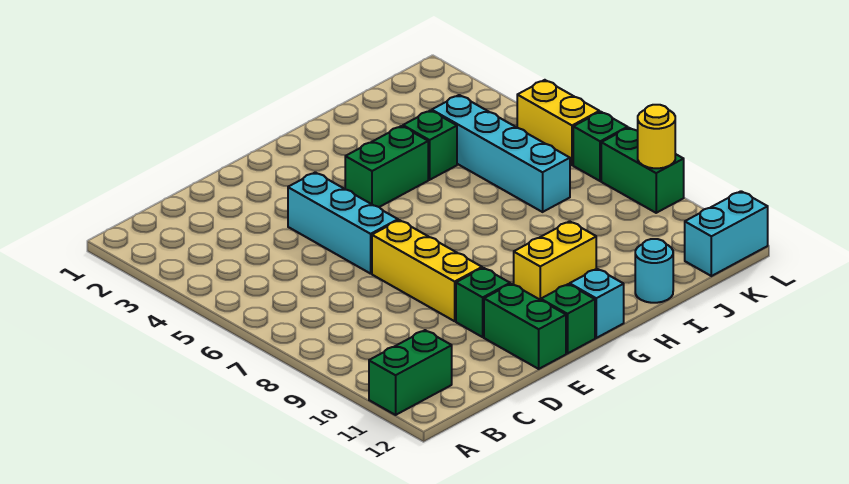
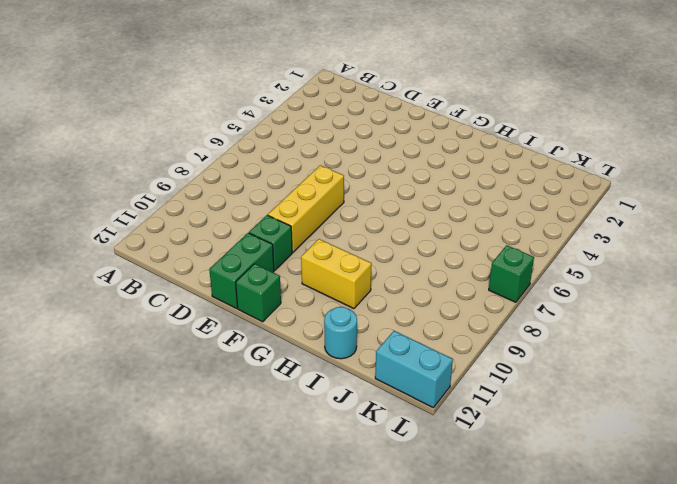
none -> green brick A11:B11 level 1
none -> cyan brick E4:E6 level 1
none -> green brick G4:H4 level 1

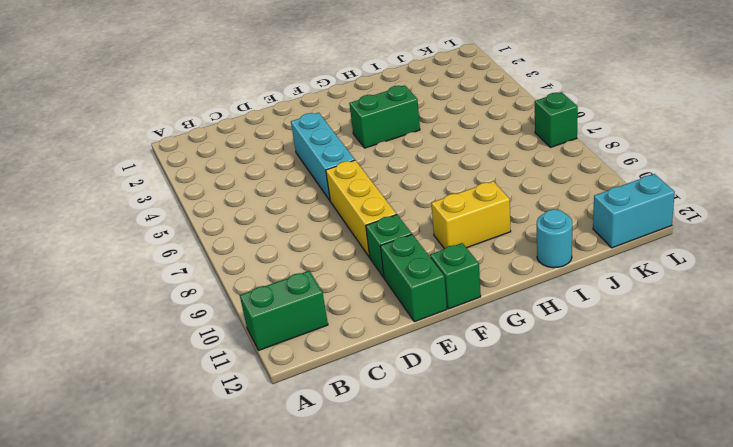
none -> cyan brick G12 level 1
none -> green brick I4 level 1
none -> cyan brick J4:J7 level 1

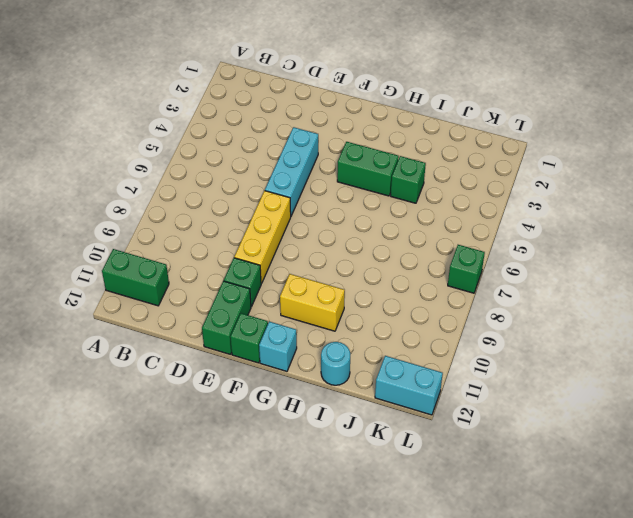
none -> cyan brick J4:J7 level 1
none -> yellow brick L5:L6 level 1
none -> green brick L8:L9 level 1

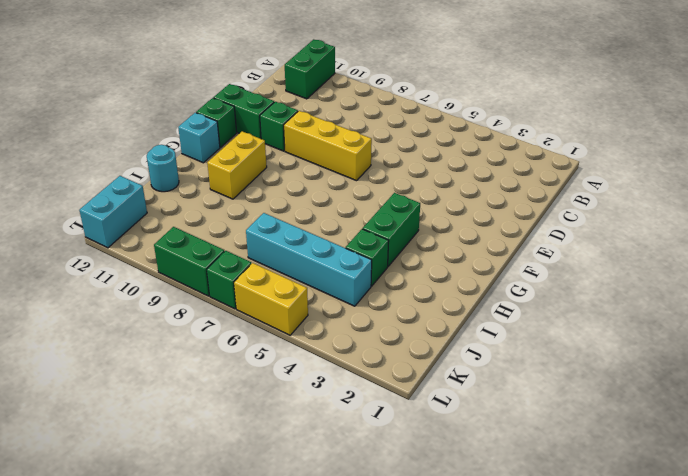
none -> cyan brick E4:E6 level 1
none -> yellow round brick L9 level 2

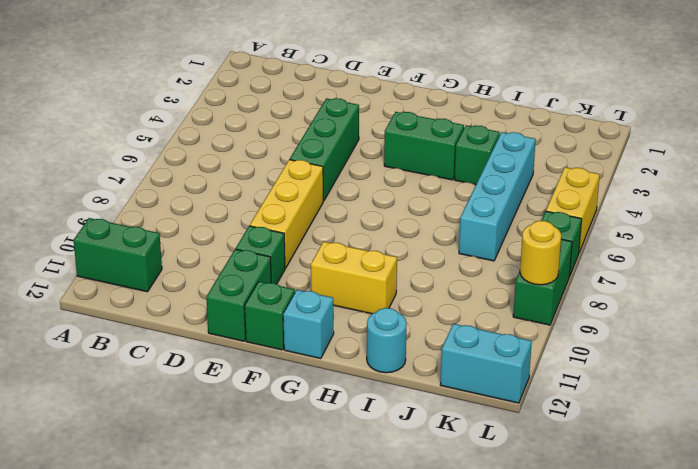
green brick E4:E6 level 1 -> cyan brick E4:E6 level 1

